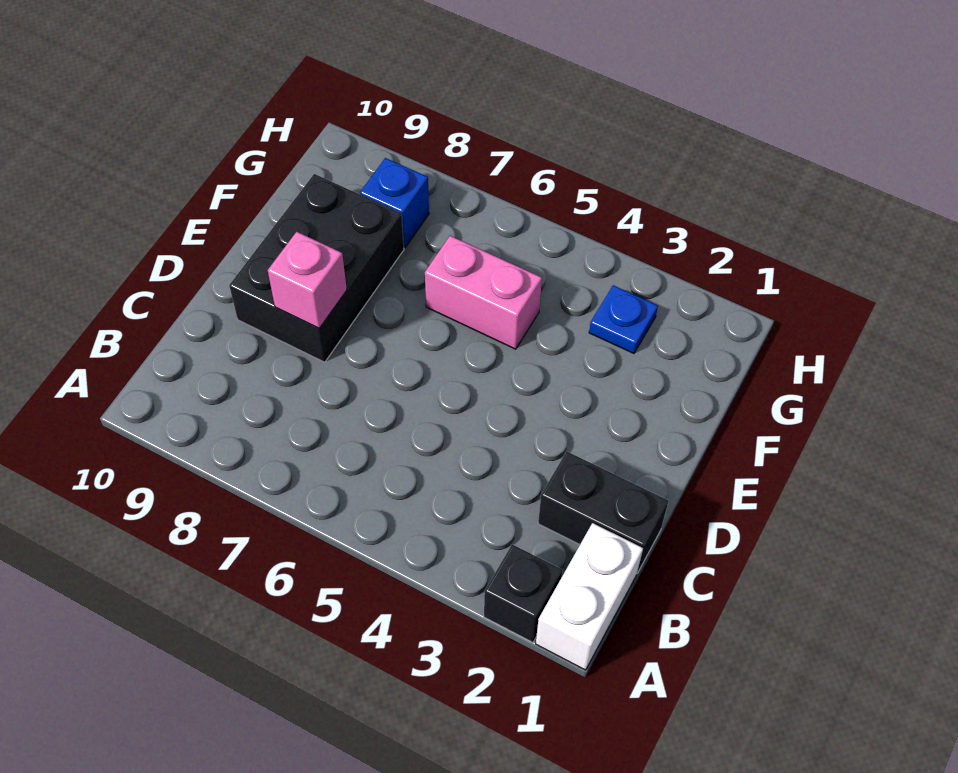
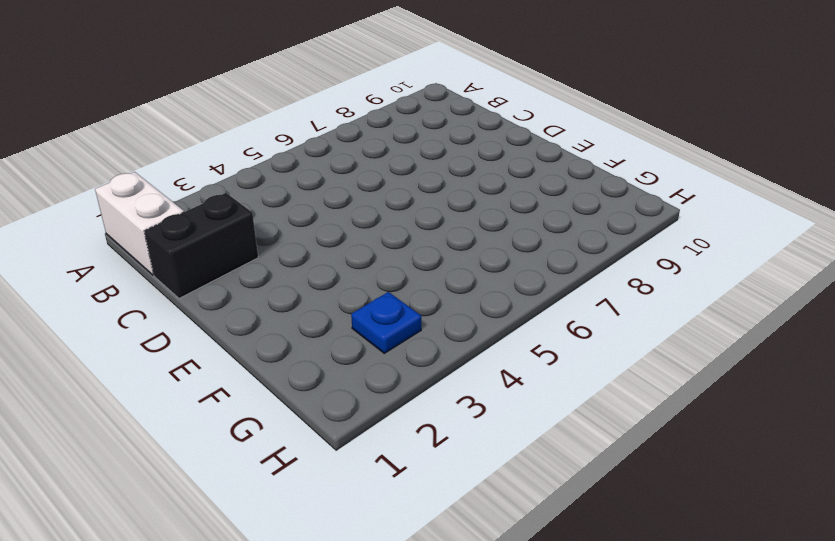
none -> black brick A2 level 1
none -> black brick D8:F9 level 1

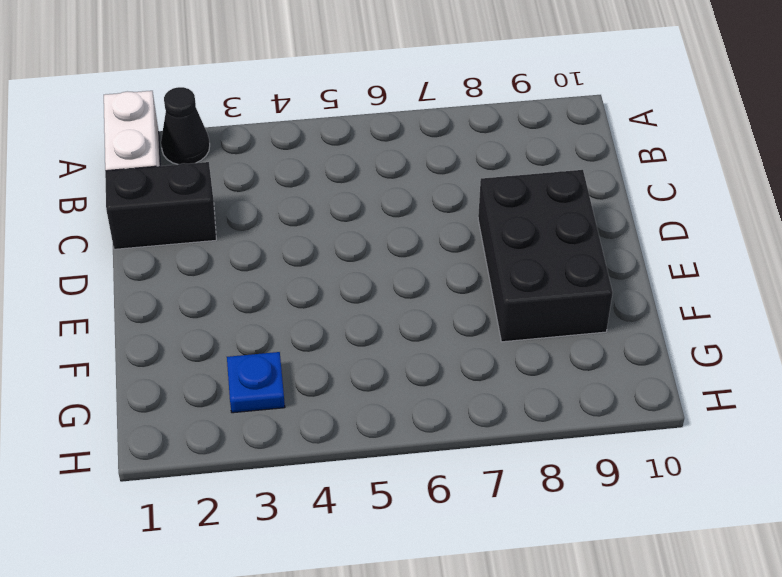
black cone A2 level 1 -> black brick A2 level 1
none -> pink brick F5:F6 level 1
none -> blue brick G8 level 1

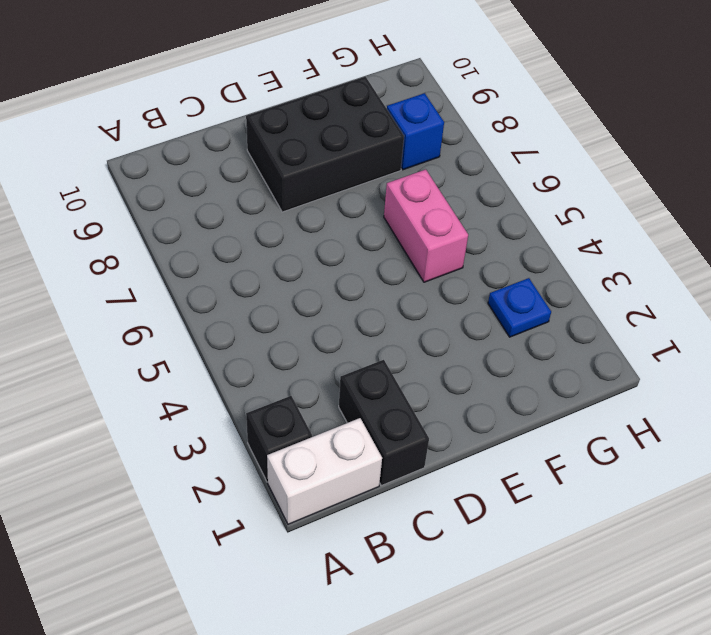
none -> pink brick D8 level 2

